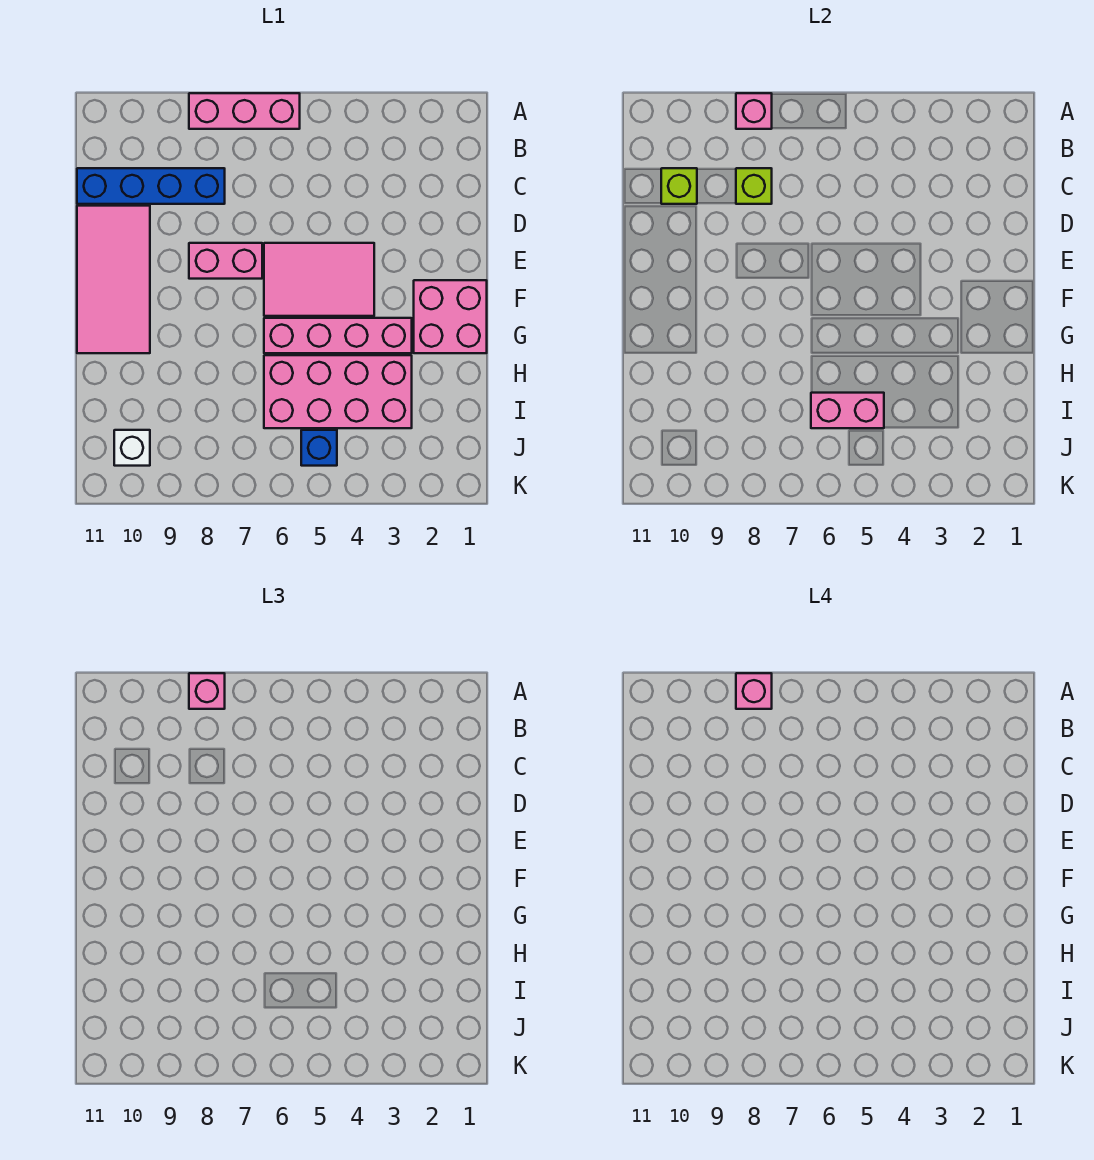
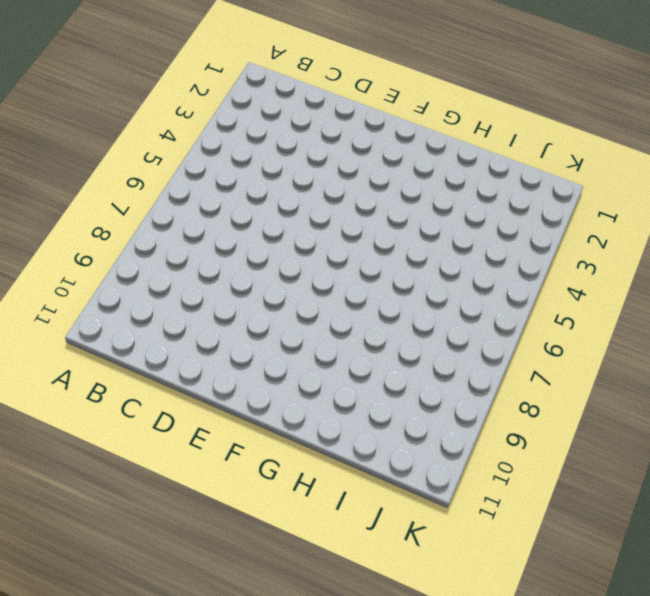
none -> pink brick A6:A8 level 1
none -> blue brick C8:C11 level 1
none -> pink tile D10:G11 level 1

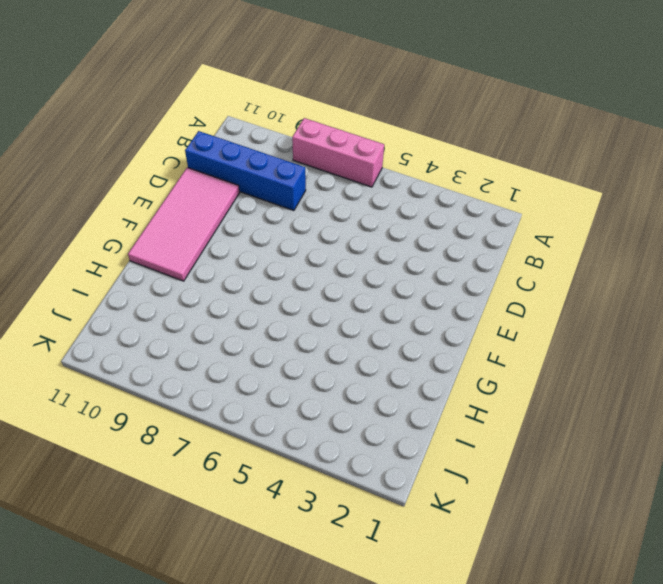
none -> pink tile E4:F6 level 1
none -> pink brick E7:E8 level 1
none -> pink brick F1:G2 level 1

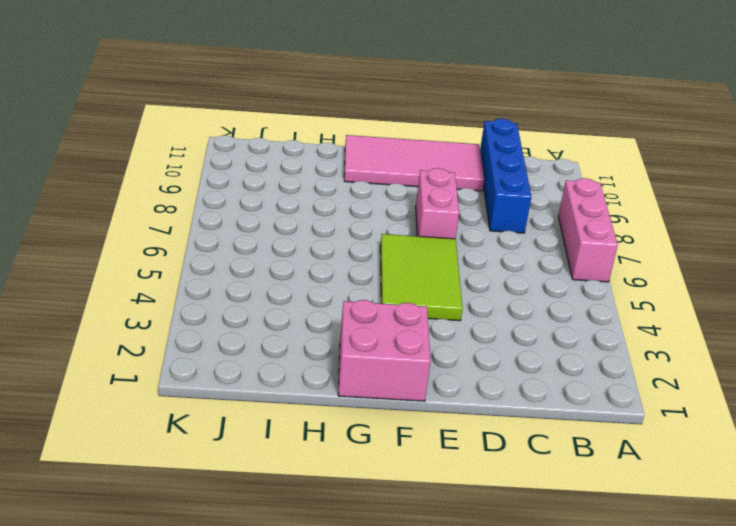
lime tile E4:F6 level 1 -> pink tile E4:F6 level 1
none -> pink brick G3:G6 level 1
none -> pink brick H3:I6 level 1
none -> blue brick J5 level 1

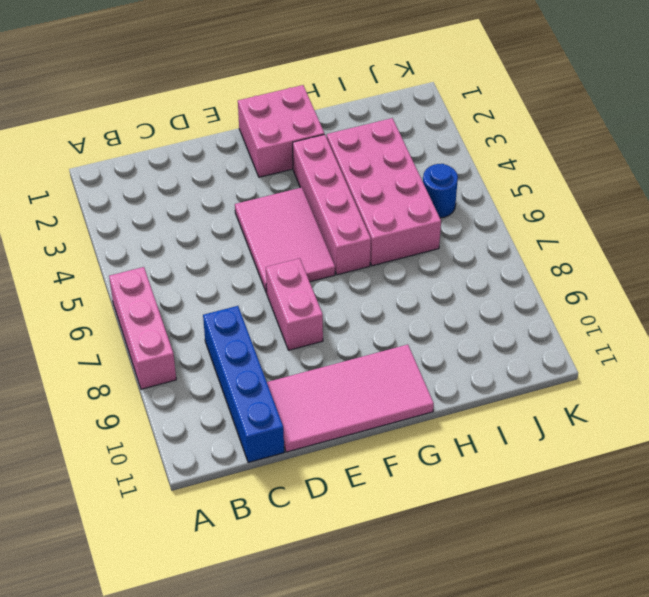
blue round brick J5 level 1 -> blue brick J5 level 1
none -> white brick J10 level 1
none -> pink brick A8 level 2
none -> lime brick C8 level 2

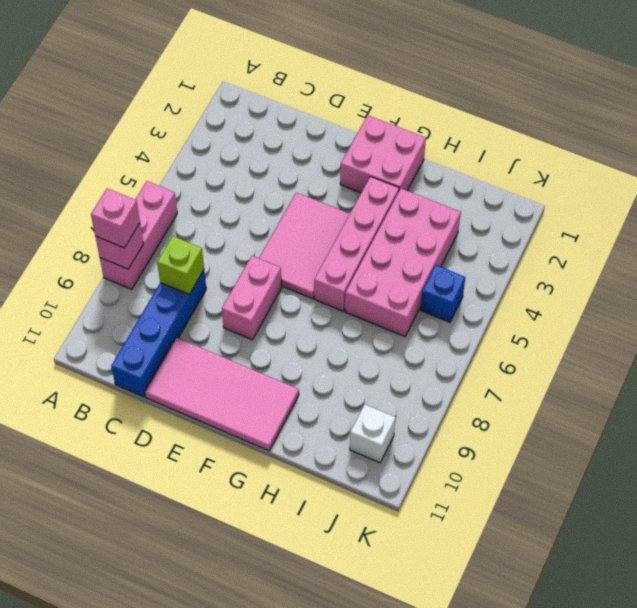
none -> lime brick C10 level 2
none -> pink brick I5:I6 level 2
none -> pink brick A8 level 4

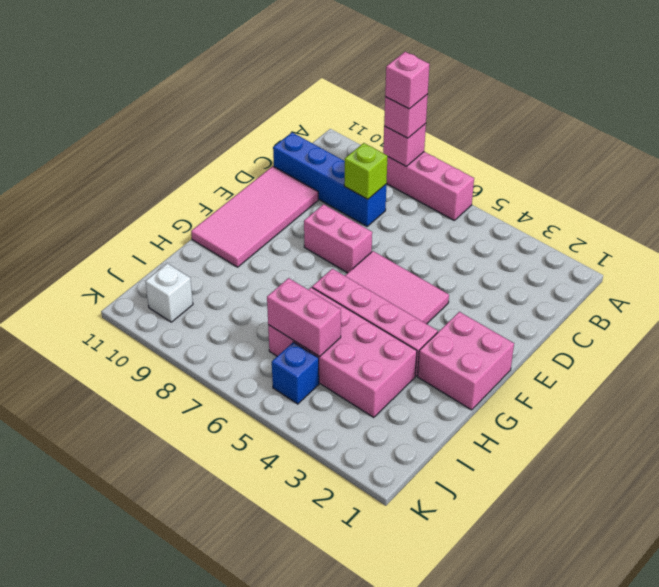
none -> lime brick C10 level 2

